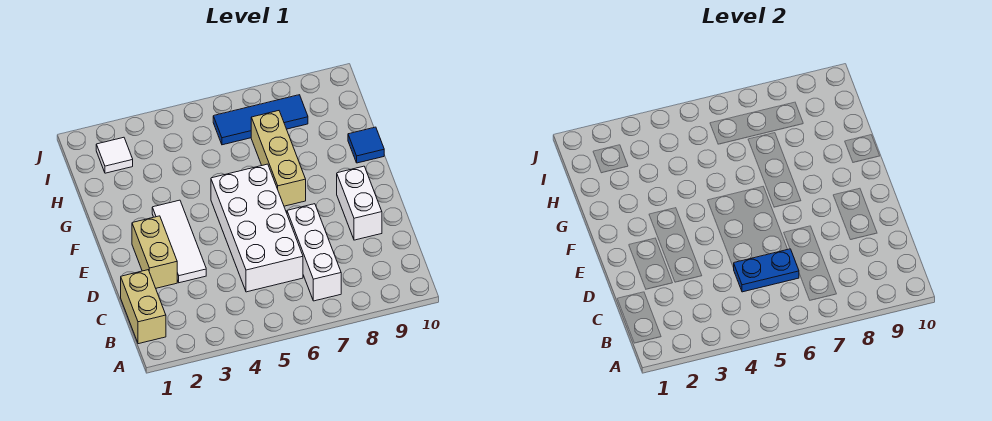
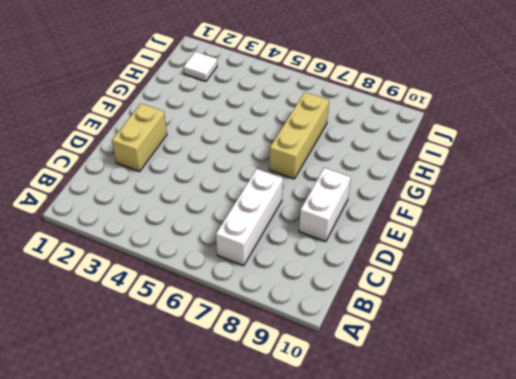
none -> tan brick B1:C1 level 1
none -> white brick C5:F6 level 1

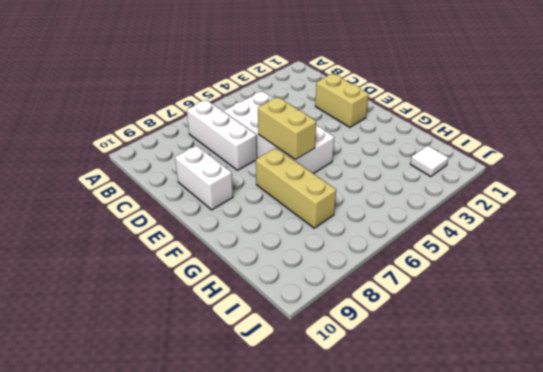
tan brick E6:F6 level 2 -> tan brick B1:C1 level 1
none -> white tile D3:F3 level 1
none -> blue tile G10 level 1

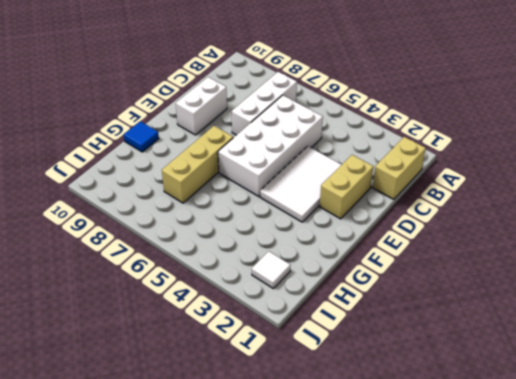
white tile D3:F4 level 1 -> white tile D3:F3 level 1
none -> blue tile I6:I8 level 1
none -> blue plate C5:C6 level 2

